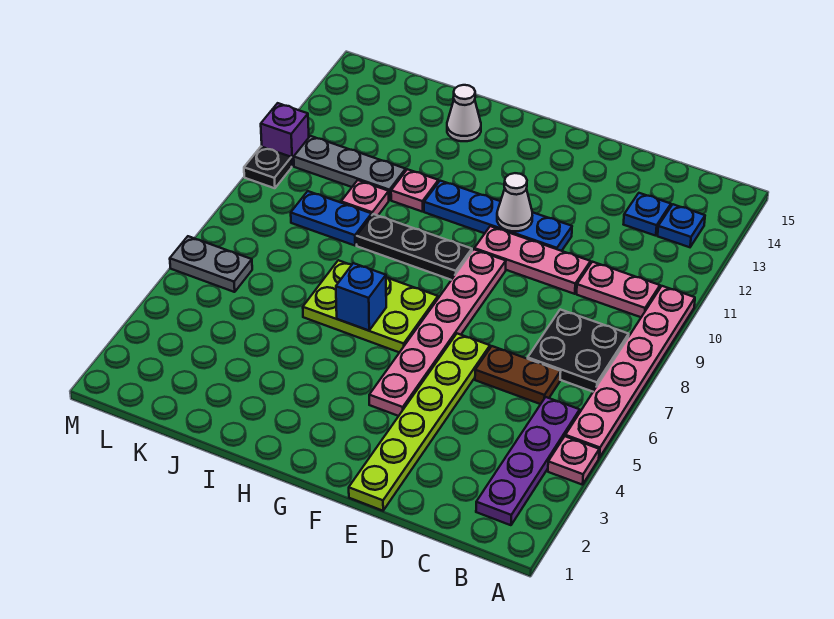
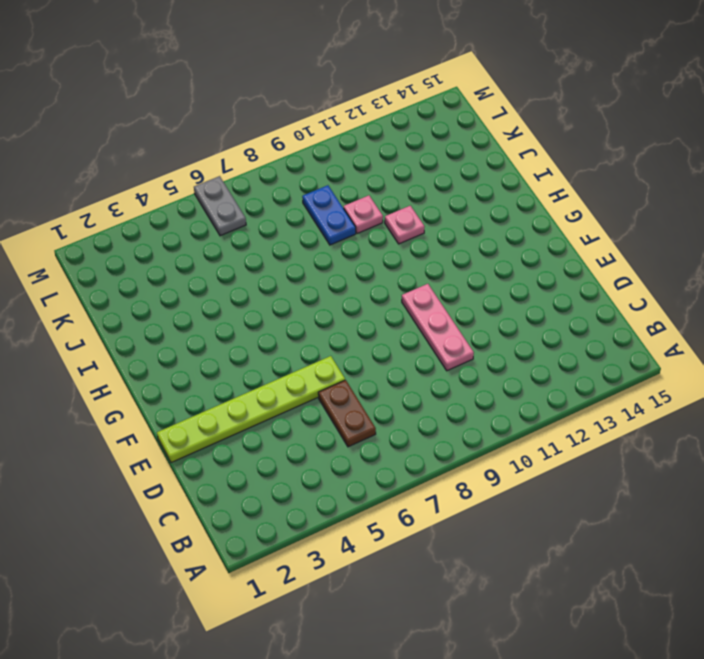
none -> pink plate A4 level 1
none -> pink plate A5:A10 level 1
none -> purple plate B2:B5 level 1

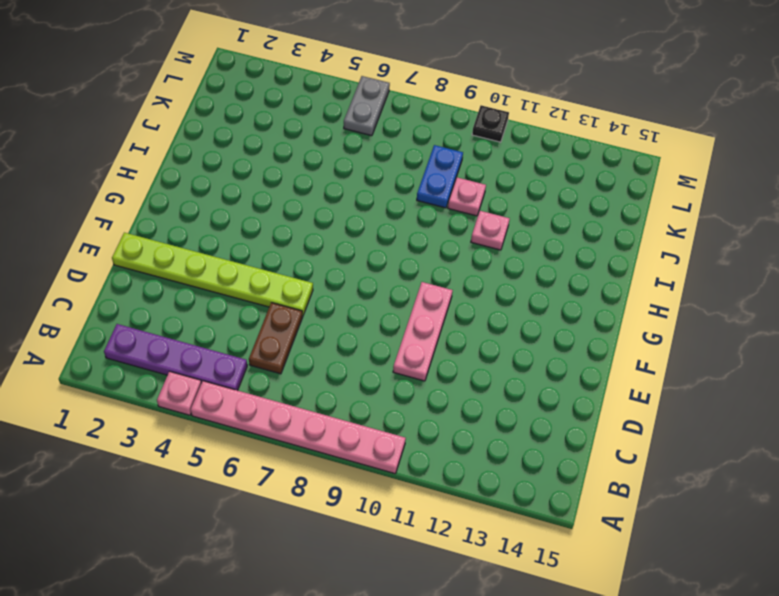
none -> black plate B7:C8 level 1
none -> pink plate B10:C10 level 1
none -> blue plate B13 level 1

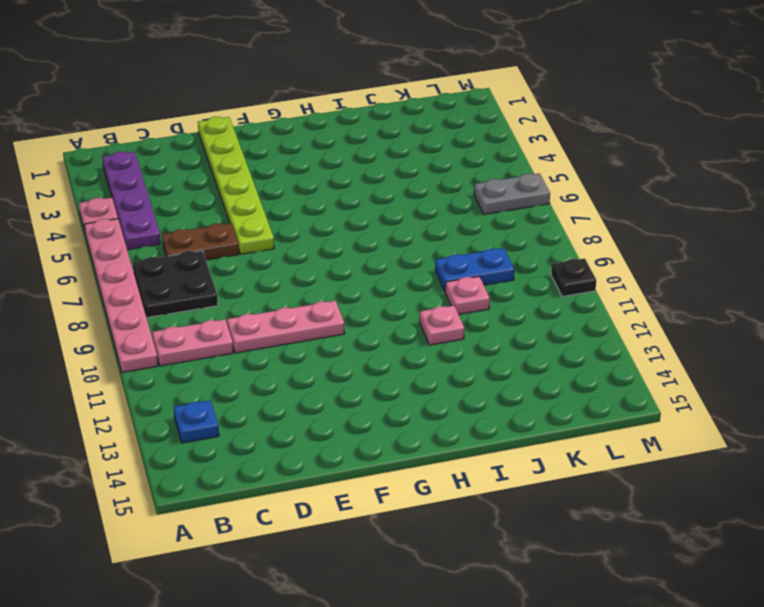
none -> blue plate C13 level 1
none -> blue plate E11:H11 level 1
none -> pink plate F4:F9 level 1

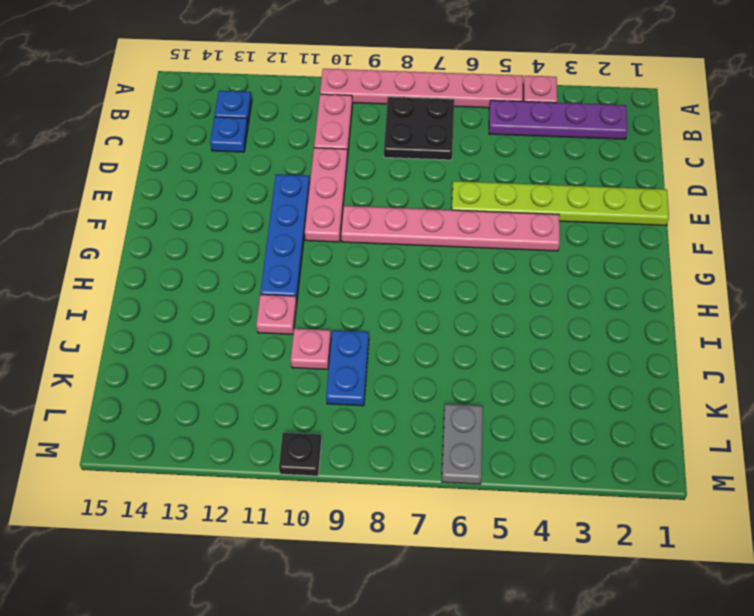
none -> brown plate C6:D6 level 1
none -> lime plate G6:I7 level 1
none -> black plate G9:I9 level 1

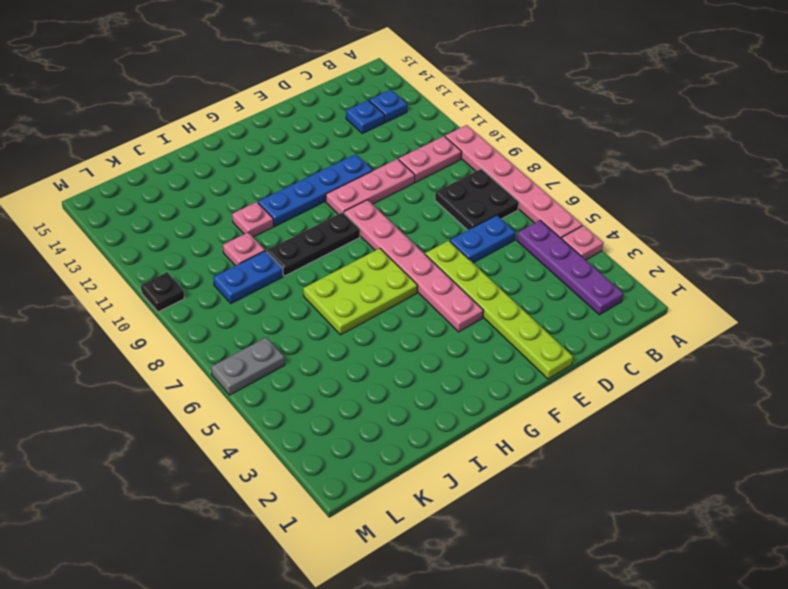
blue plate C6:D6 level 1 -> brown plate C6:D6 level 1
none -> white cone I14 level 1
none -> grey plate J11:L11 level 1
none -> purple brick M11 level 1

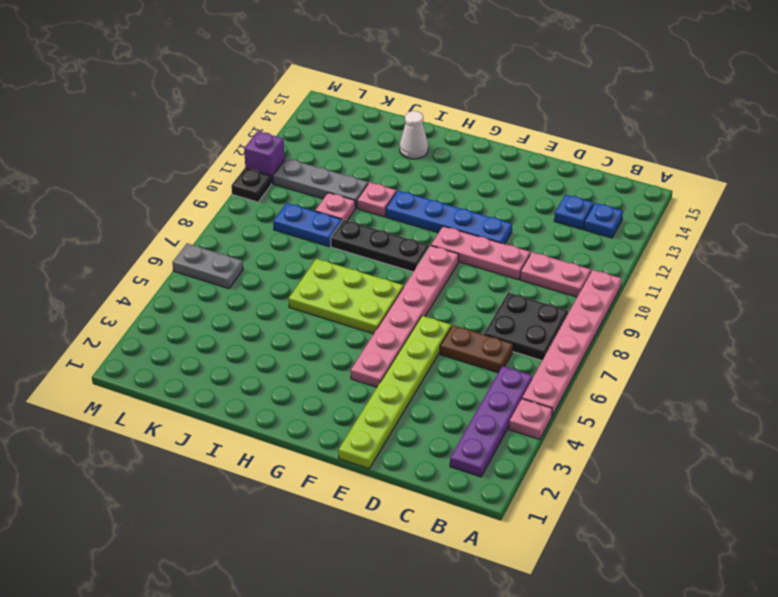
none -> white cone F11 level 2
none -> blue brick H6 level 2

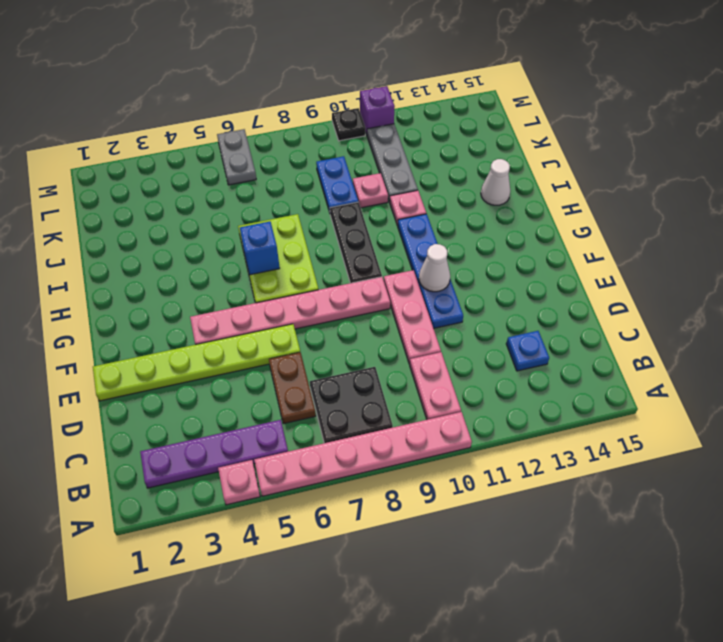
none -> blue plate B13 level 1

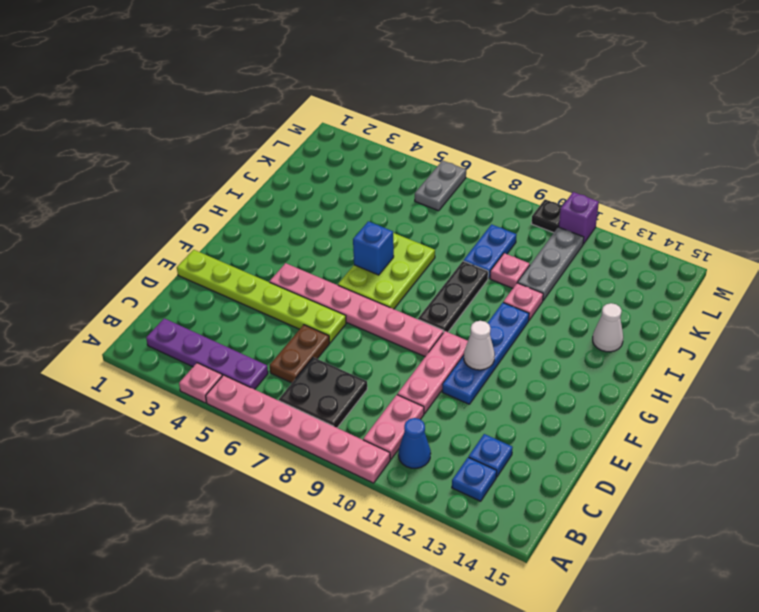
blue cone B11 level 1 -> none

